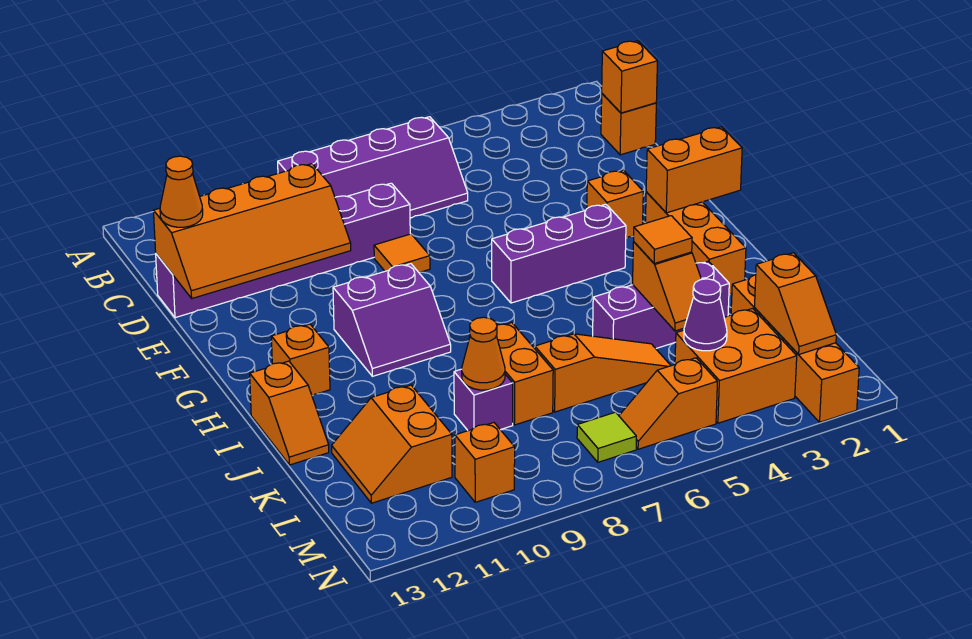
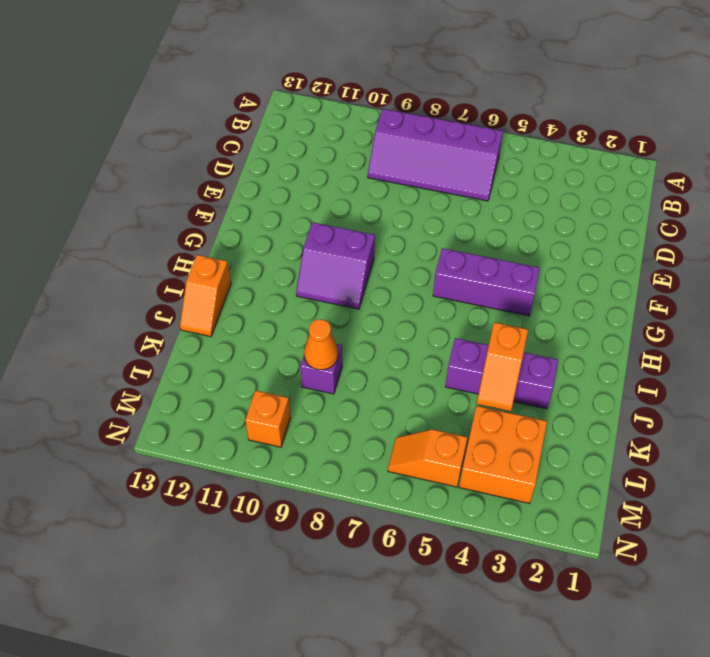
none -> orange brick C1 level 1
none -> purple brick D8:D13 level 1
none -> orange tile E8 level 1

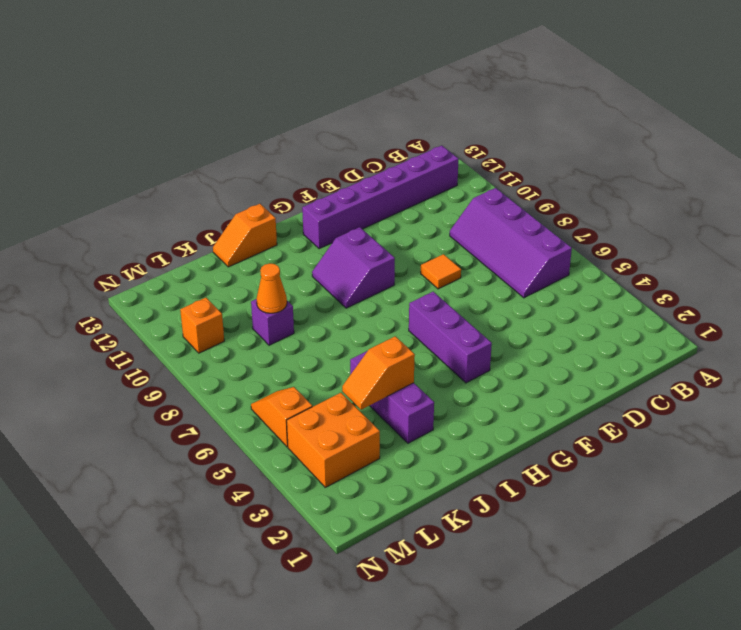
purple brick B12:G12 level 1 -> purple brick D8:D13 level 1
none -> orange brick C1 level 1
none -> orange brick F3 level 1
none -> orange brick G2:I2 level 1

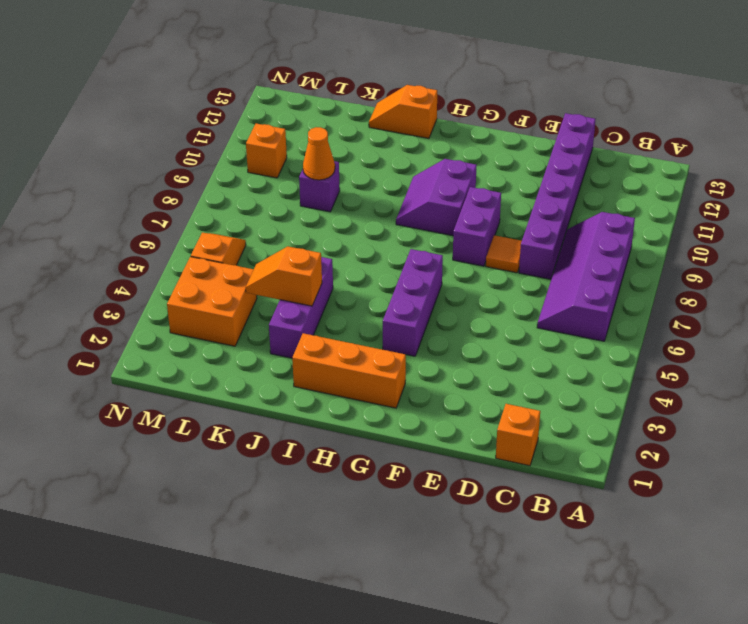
purple brick F8:F9 level 1 -> none
none -> orange brick F3 level 1
none -> orange brick H12 level 1
none -> orange brick J8:K8 level 1

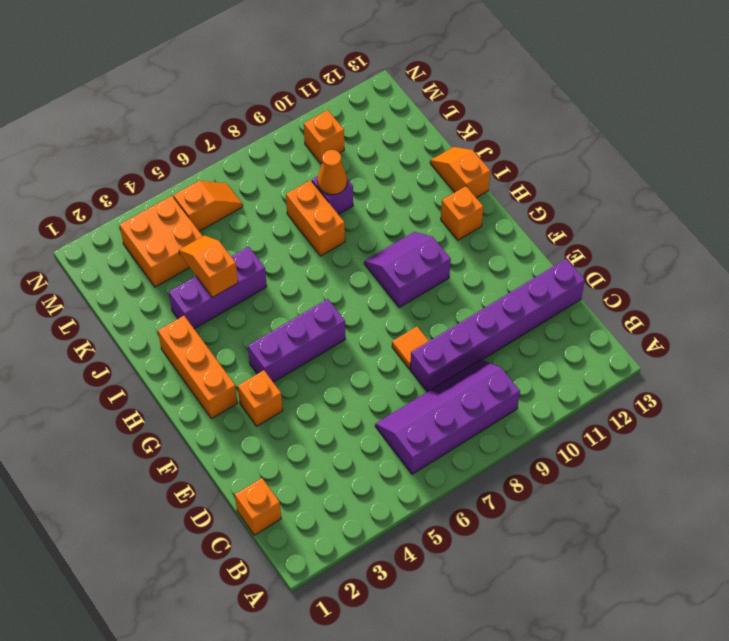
none -> orange brick K2:N2 level 1
none -> orange slope K5:K7 level 1 top 7
none -> orange slope K11:L12 level 1 top 11

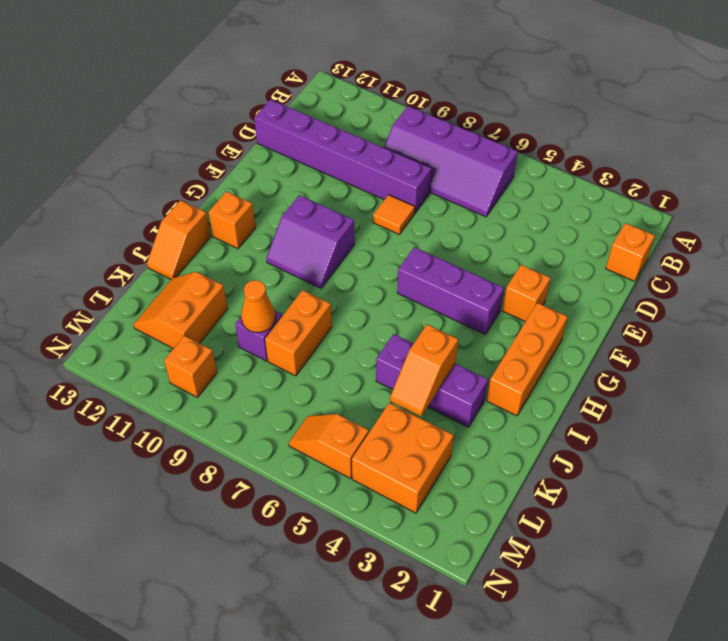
none -> orange brick K2:N2 level 1
none -> orange slope K5:K7 level 1 top 7
none -> lime tile M7 level 1

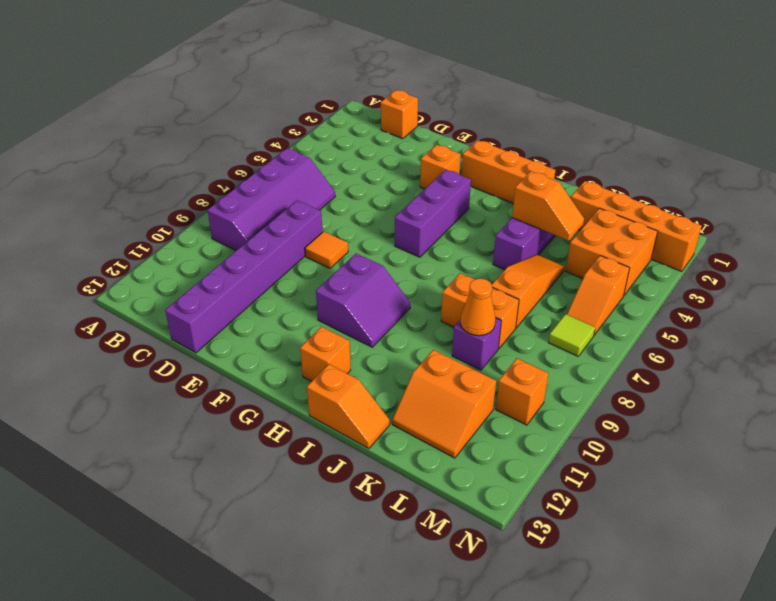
none -> orange brick C1 level 2
none -> orange slope D10:E13 level 2 top D
none -> orange brick G1:G2 level 2

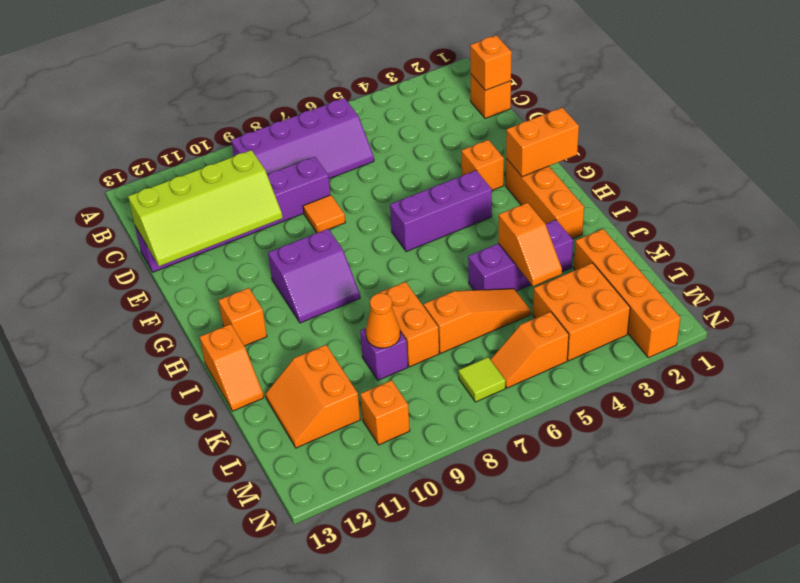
lime slope D10:E13 level 2 top D -> orange slope D10:E13 level 2 top D
none -> orange slope L2:M2 level 2 top L
none -> purple cone L4 level 2
none -> orange cone D13 level 3

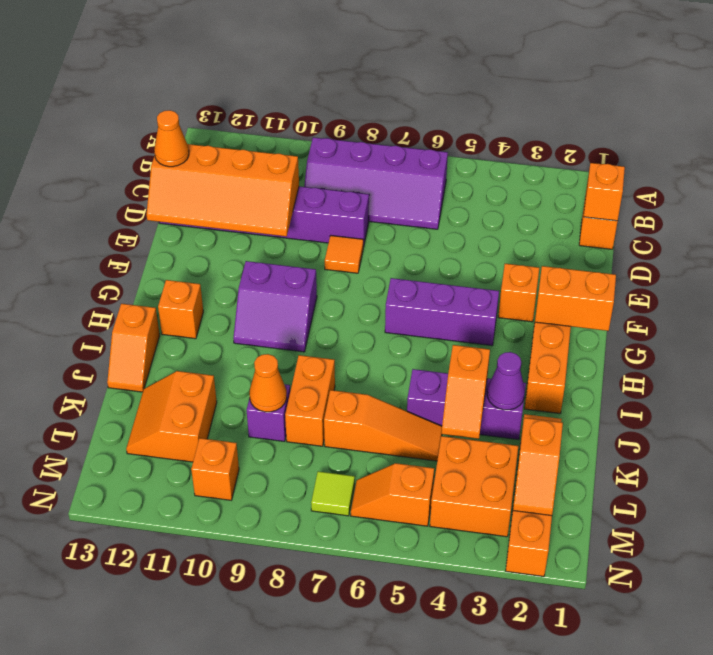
purple cone J3 level 2 -> purple cone L4 level 2
none -> orange tile J4 level 3

